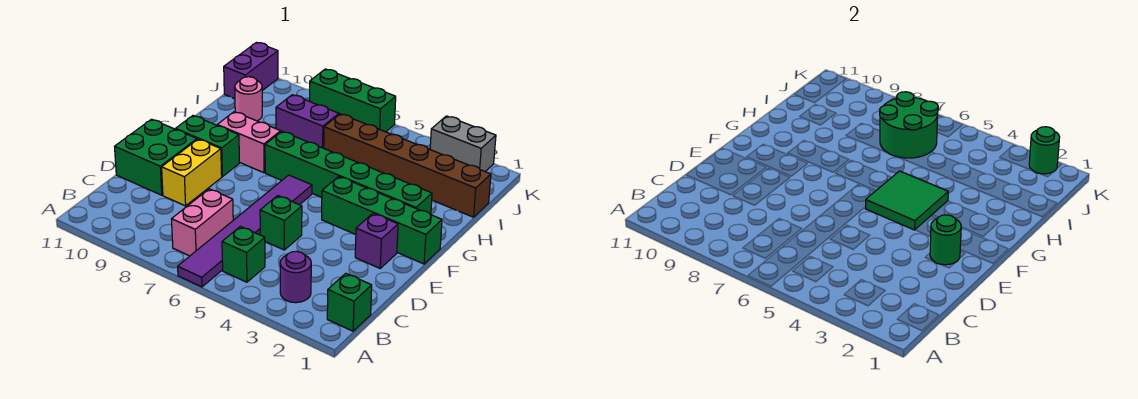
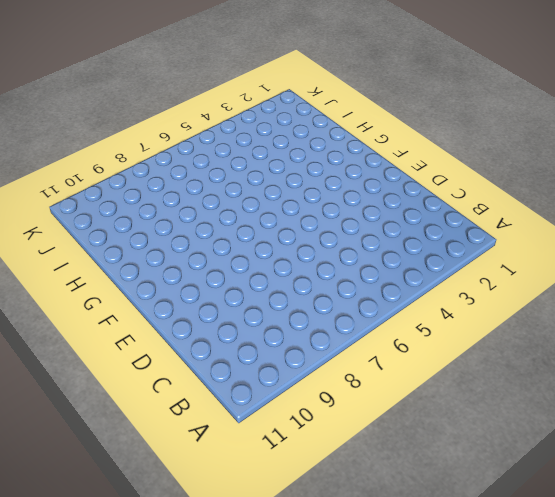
none -> purple tile A6:F6 level 1
none -> green brick B1 level 1
none -> purple round brick B3 level 1

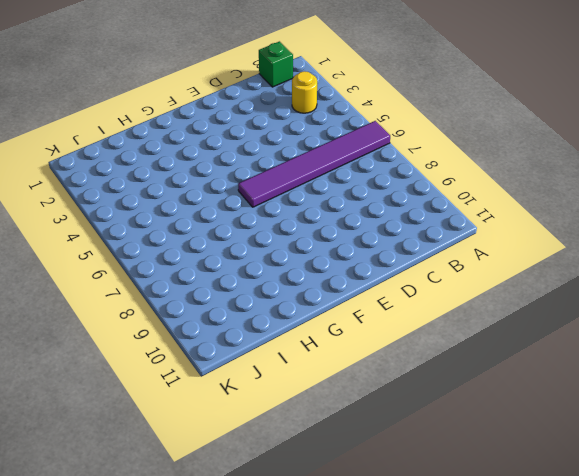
yellow round brick B3 level 1 -> purple round brick B3 level 1
none -> green brick B5 level 1
none -> pink brick B7:C7 level 1
none -> green brick D5 level 1

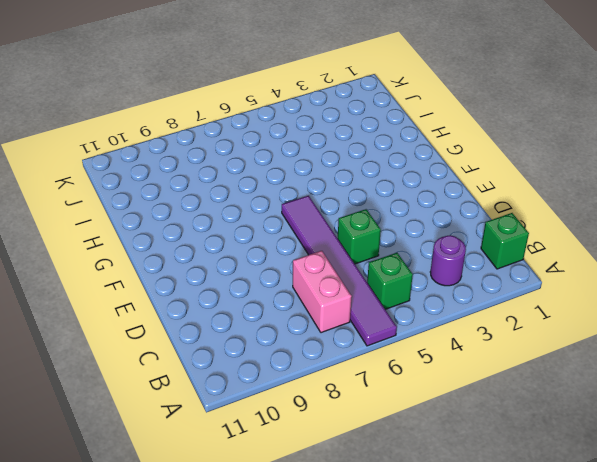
none -> yellow brick D9:E9 level 1
none -> green brick D10:E11 level 1
none -> purple brick E2 level 1

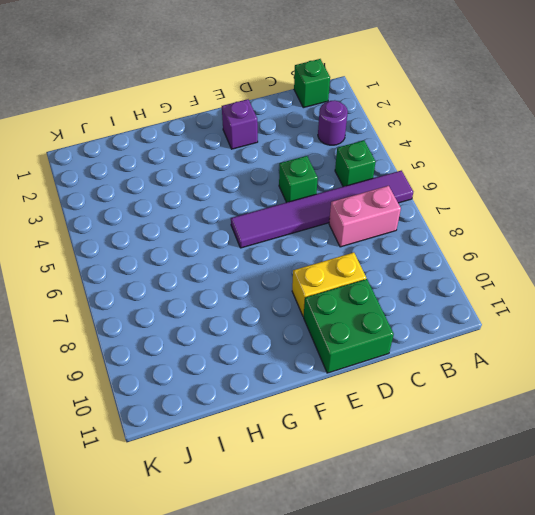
none -> green brick F1:F4 level 1
none -> green brick F9:F10 level 1
none -> green brick G2:G7 level 1

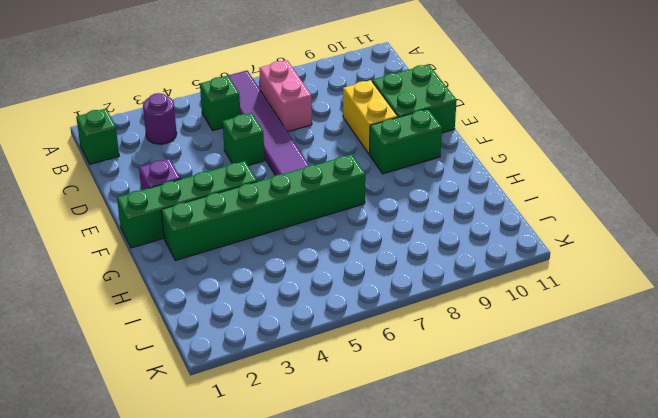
none -> pink brick G8:G9 level 1
none -> brown brick I1:I6 level 1
none -> purple brick I7:I8 level 1

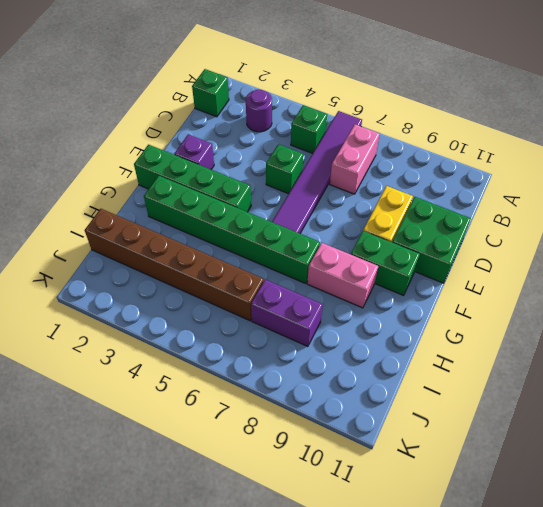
none -> pink round brick I10 level 1
none -> purple brick J11:K11 level 1
none -> grey brick K2:K3 level 1

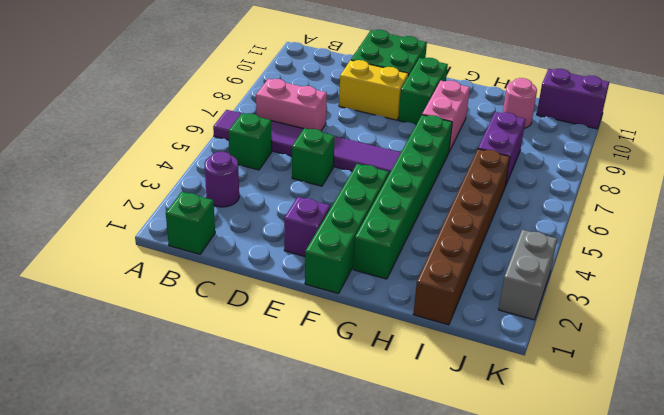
none -> green brick K6:K8 level 1
none -> green round brick E2 level 2
none -> green tile F4:G5 level 2

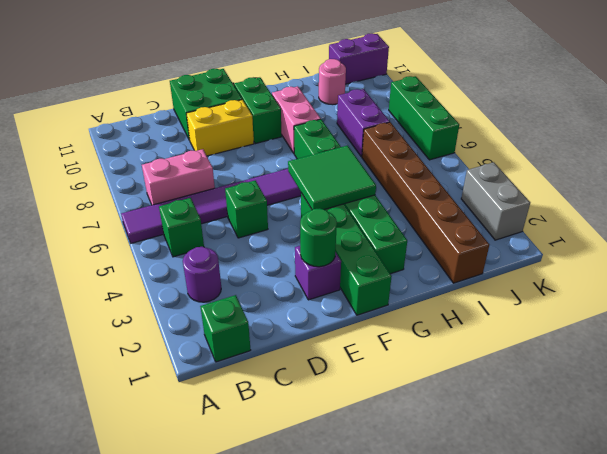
none -> green round brick I6:J7 level 2
none -> green round brick K2 level 2

